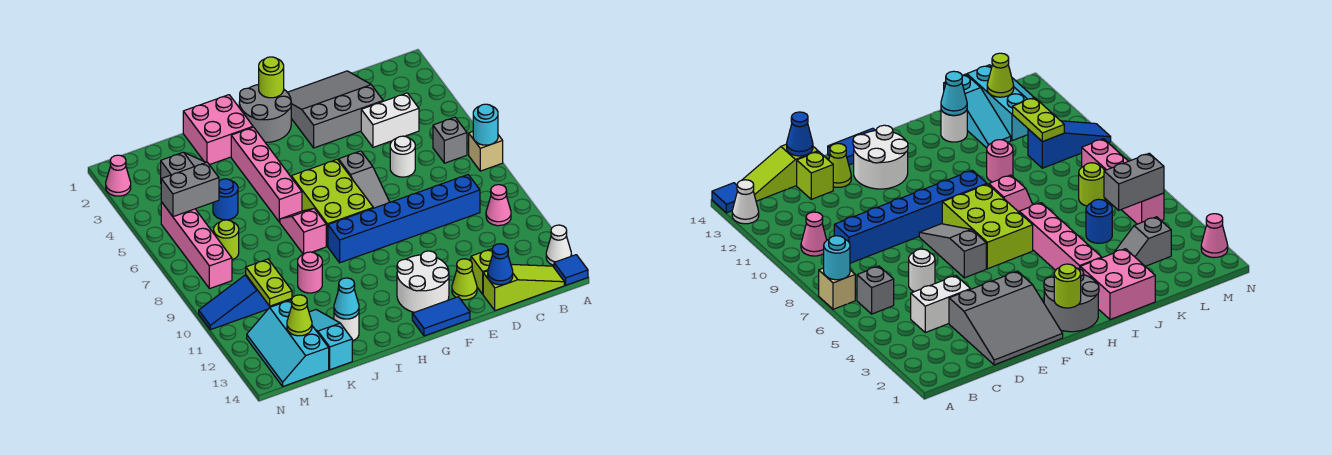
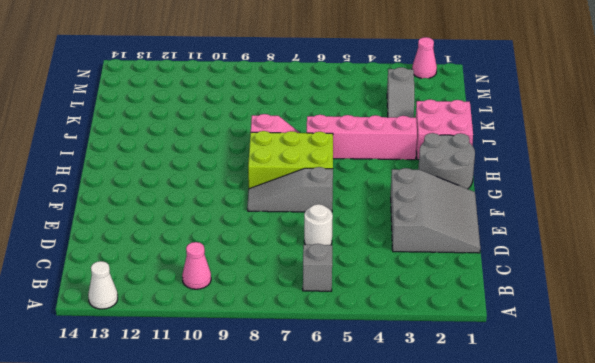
none -> tan brick A7 level 1
none -> blue tile A14 level 1
none -> lime slope B14:D14 level 1 top D
none -> white brick C4:D4 level 1

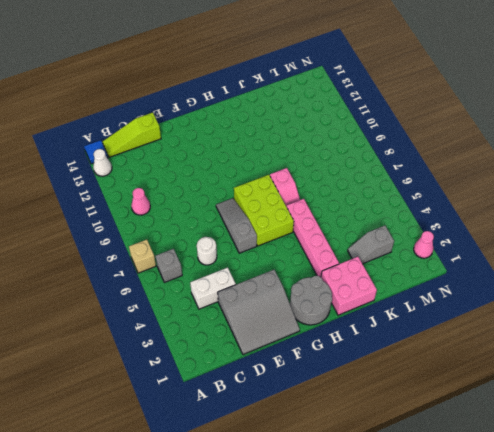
none -> blue brick C9:H9 level 1
none -> lime brick D13 level 1
none -> lime cone E13 level 1
none -> white round brick F12:G13 level 1

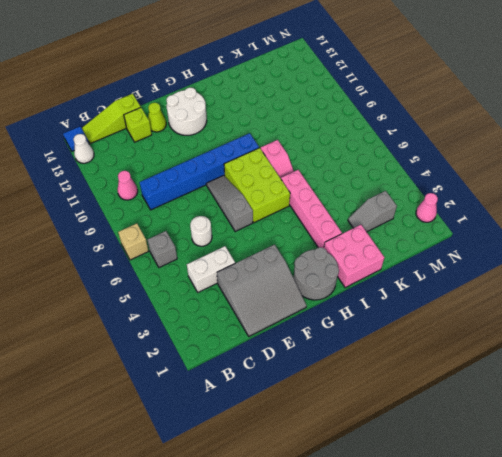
none -> blue tile F14:G14 level 1
none -> pink round brick J10 level 1
none -> white round brick J13 level 1
none -> blue round brick K5 level 1

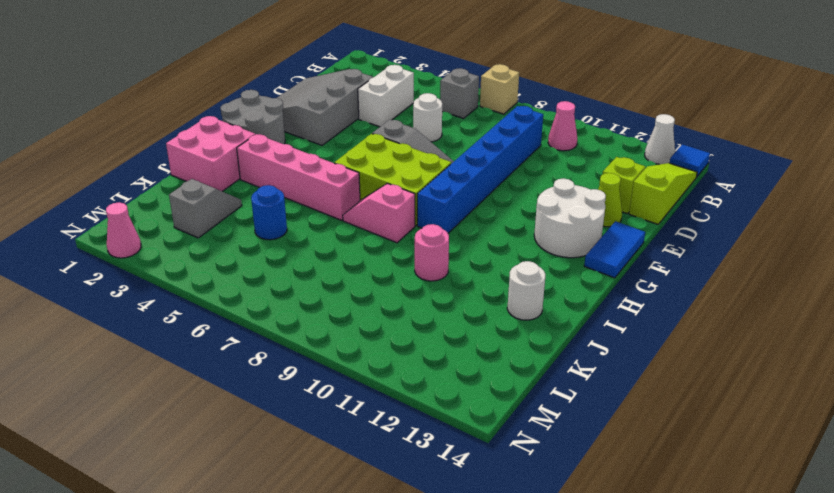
none -> cyan slope K12:K14 level 1 top 14
none -> lime round brick L7 level 1
none -> blue slope L10:N10 level 1 top L
none -> cyan slope L12:M14 level 1 top L

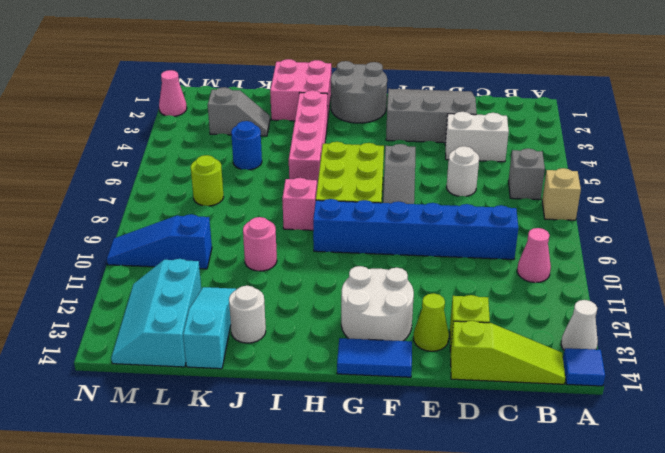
none -> pink brick M5:M8 level 1
none -> cyan round brick A7 level 2
none -> blue cone D14 level 2
none -> lime round brick G1 level 2

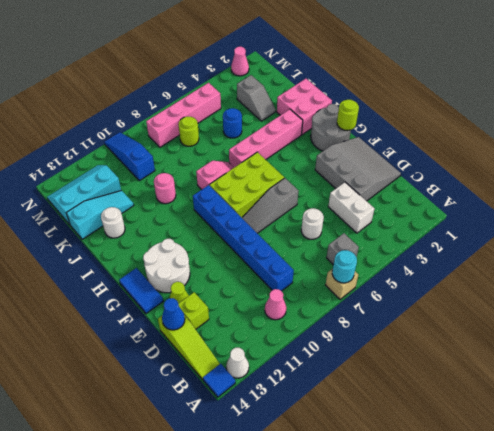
none -> cyan cone J13 level 2
none -> grey brick L5:M5 level 2
none -> lime plate L10:L11 level 2
none -> lime cone L13 level 2

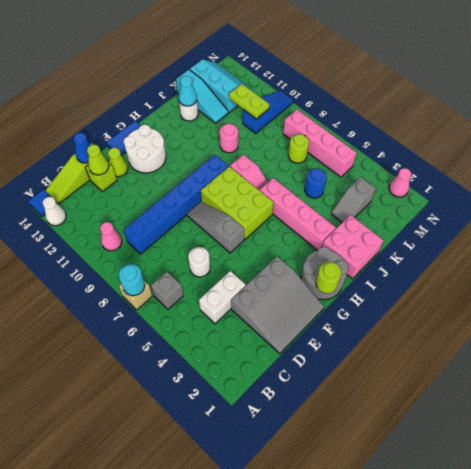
lime cone D13 level 2 -> lime cone L13 level 2
none -> grey brick L5:M5 level 2

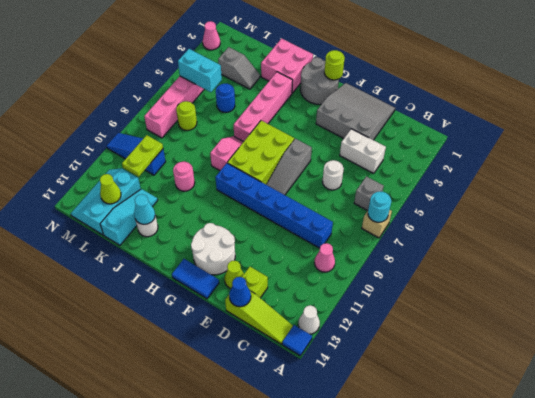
cyan brick L5:M5 level 2 -> grey brick L5:M5 level 2

